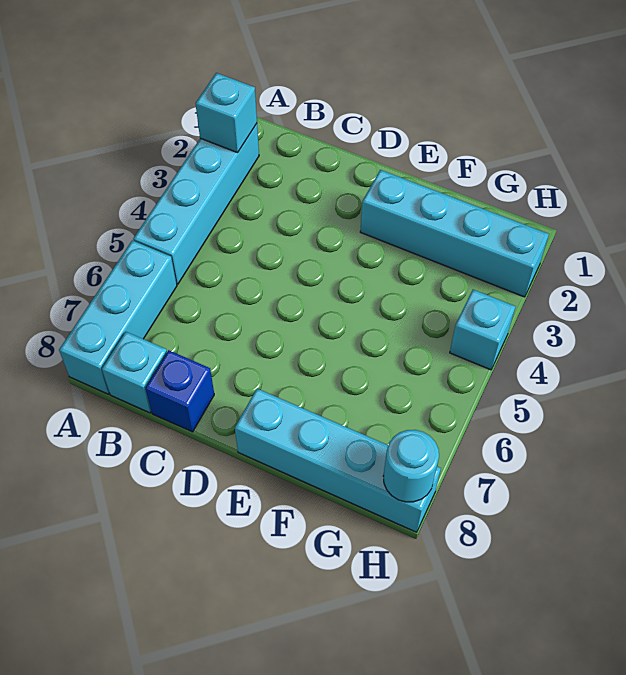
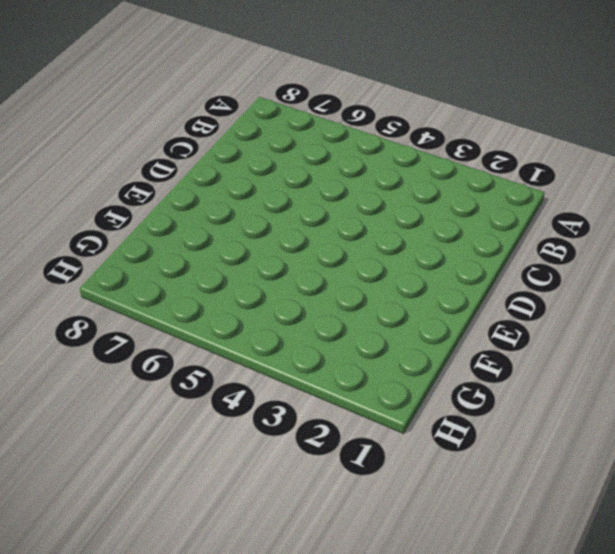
none -> cyan brick A2:A5 level 1
none -> cyan brick A6:A8 level 1

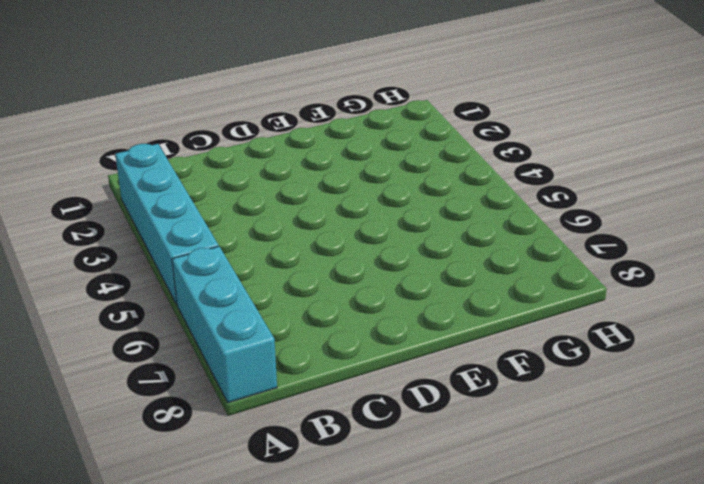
none -> cyan brick B8 level 1
none -> blue brick C8 level 1

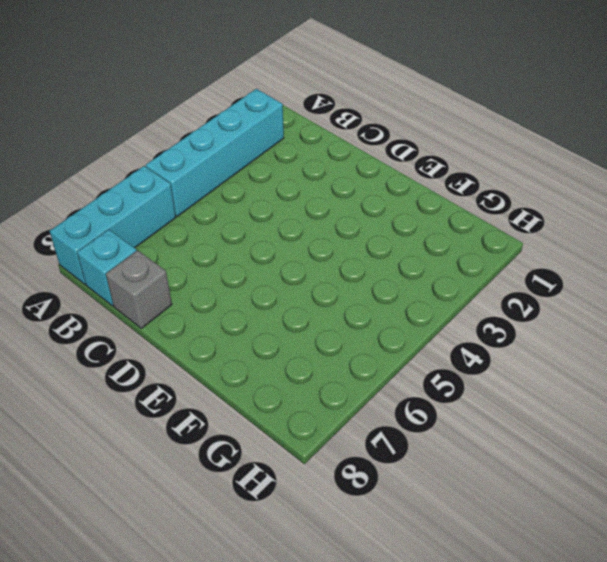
grey brick C8 level 1 -> blue brick C8 level 1
none -> cyan brick E2:H2 level 1
none -> cyan brick E8:H8 level 1

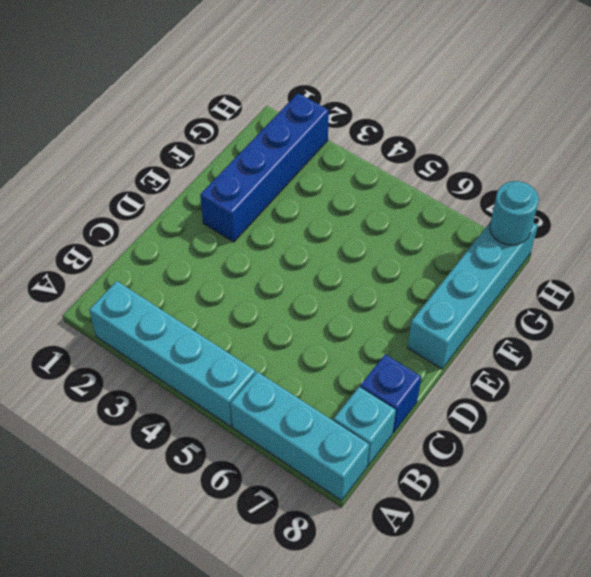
blue brick E2:H2 level 1 -> cyan brick E2:H2 level 1
none -> cyan brick H4 level 1
none -> cyan brick A2 level 2

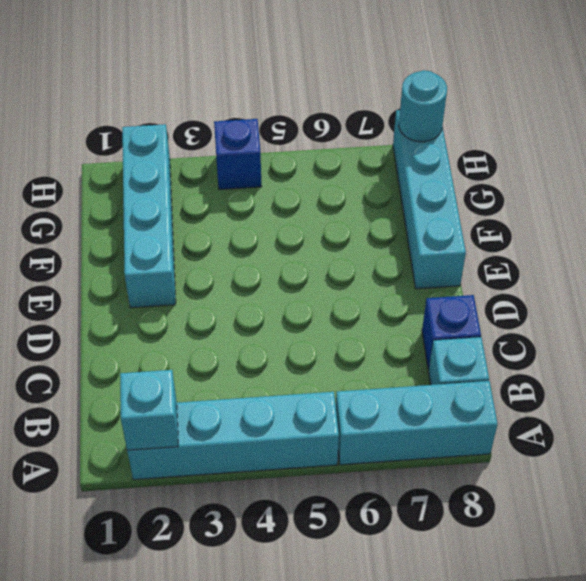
blue brick H4 level 1 -> cyan brick H4 level 1

